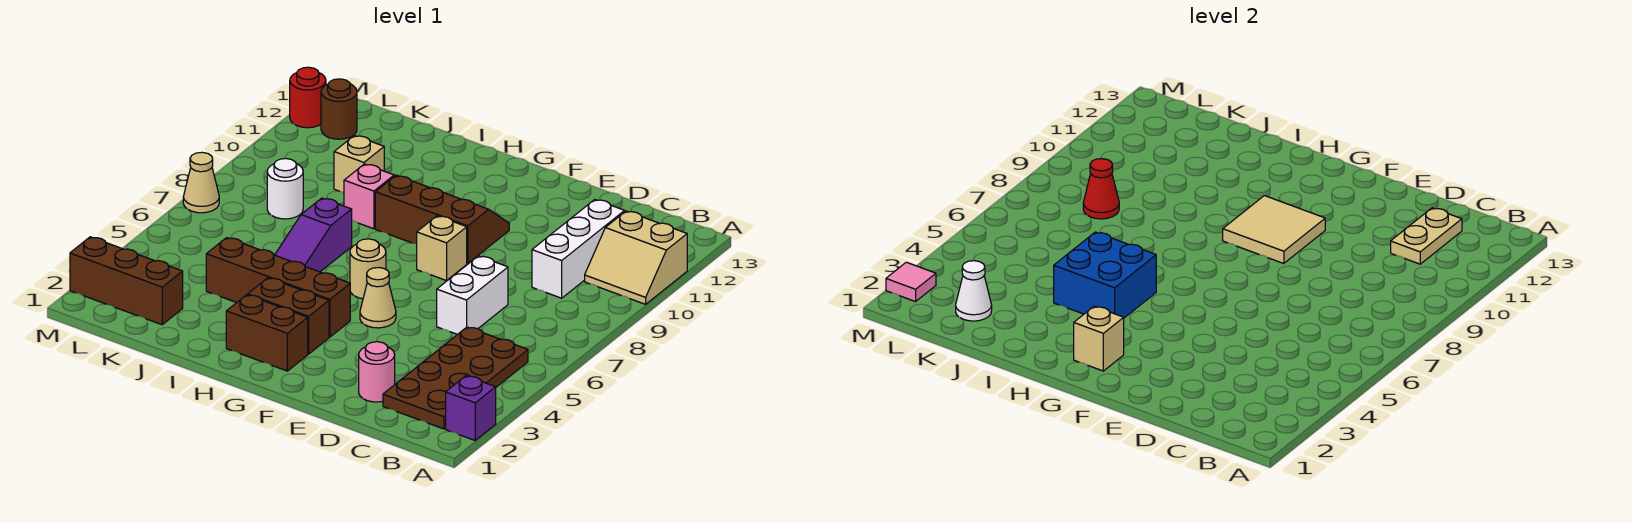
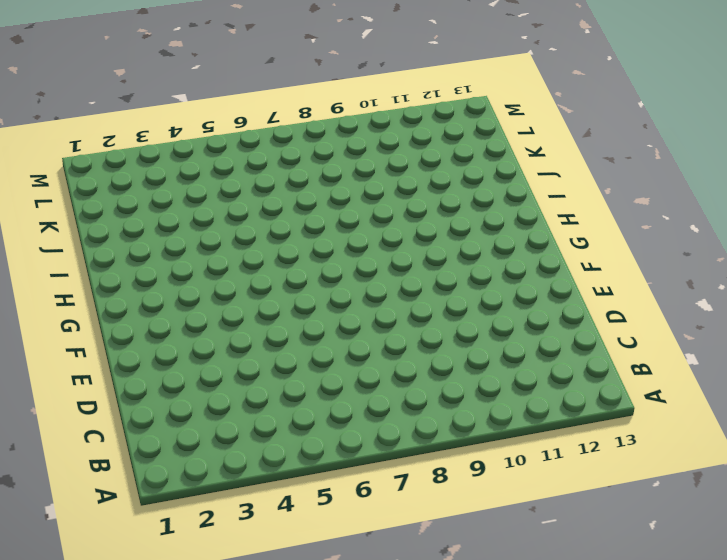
none -> purple brick A2 level 1
none -> tan slope A10:B11 level 1 top 11
none -> brown plate B2:C5 level 1

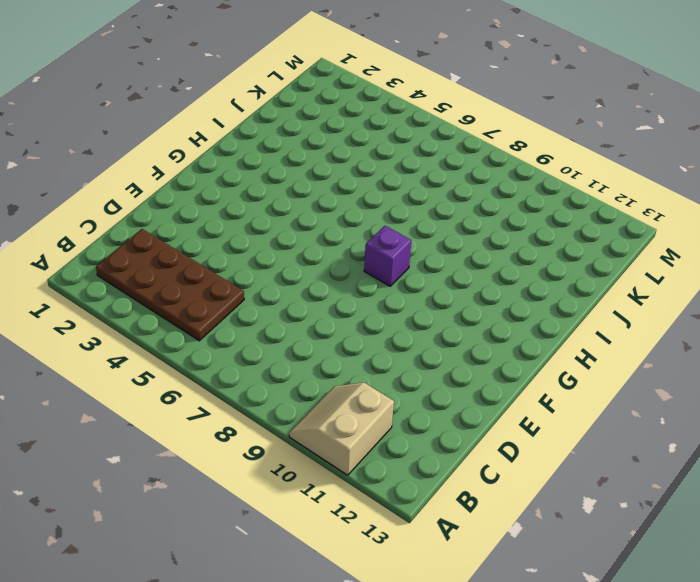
purple brick G8 level 1 -> purple brick A2 level 1
none -> white brick C9:C11 level 1
none -> pink round brick D2 level 1
none -> white brick D6:D7 level 1

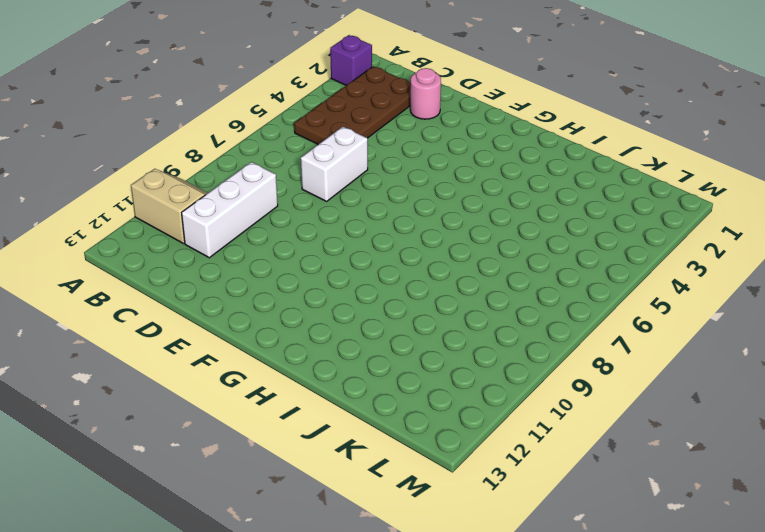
none -> tan cone F5 level 1
none -> tan brick F8 level 1
none -> brown slope F9:H10 level 1 top 9

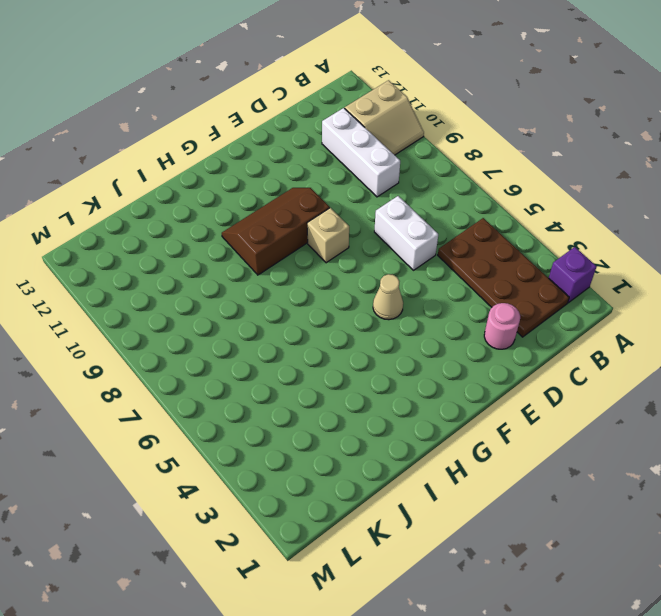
none -> brown brick G2:H2 level 1
none -> brown brick G3:H3 level 1
none -> brown brick G4:J4 level 1

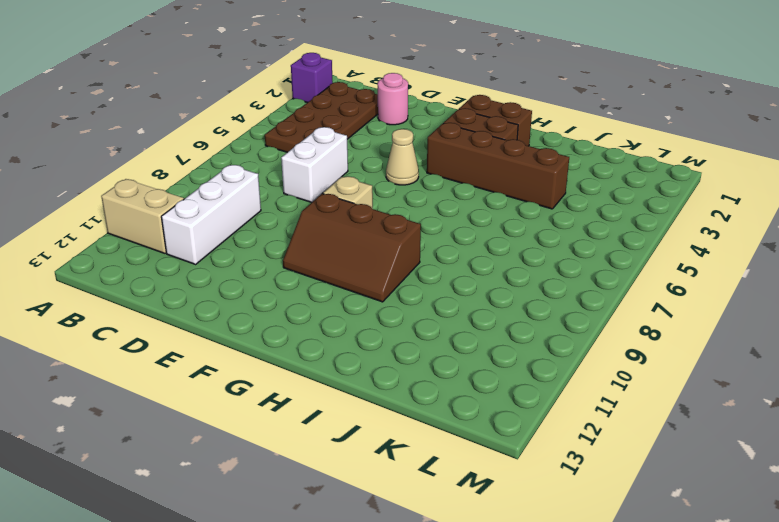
none -> tan round brick G6 level 1
none -> purple slope I5:I7 level 1 top 7
none -> pink brick I9 level 1

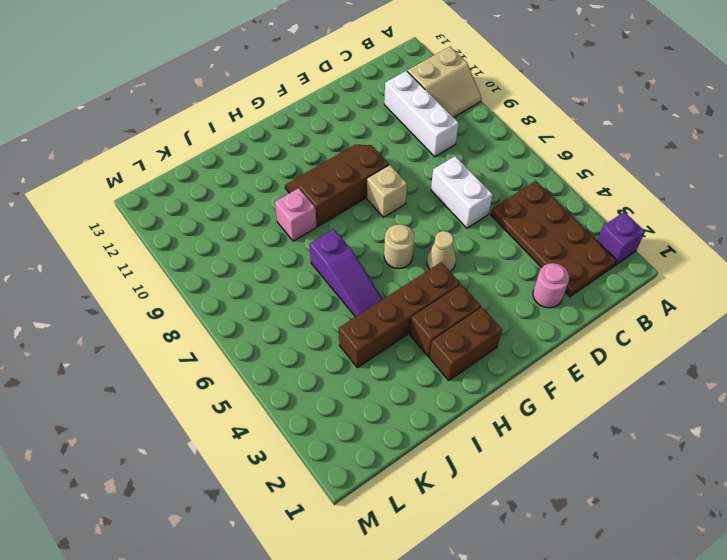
none -> tan brick J10 level 1
none -> brown brick K2:M2 level 1
none -> white round brick K8 level 1

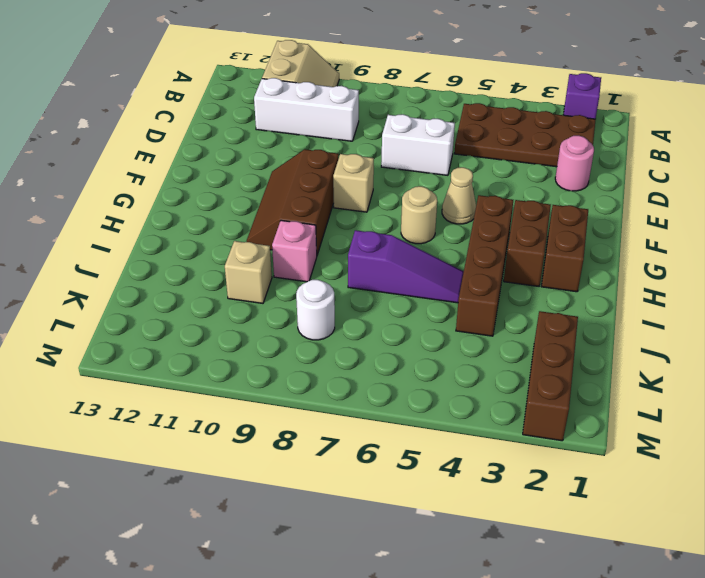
none -> brown round brick L12 level 1
none -> tan cone M7 level 1
none -> red round brick M12 level 1

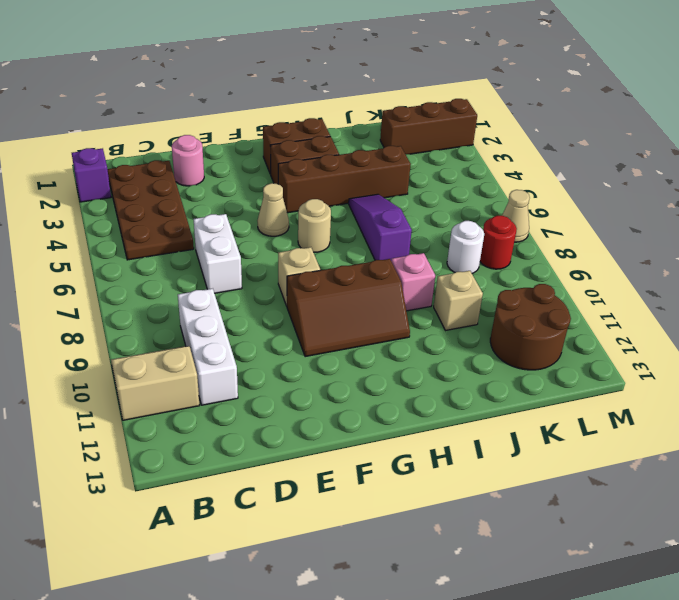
brown round brick K11:L12 level 1 -> brown round brick L12 level 1
red round brick L8 level 1 -> red round brick M12 level 1
none -> tan plate C11:C12 level 2
none -> tan tile F9:G10 level 2
none -> tan brick G2 level 2

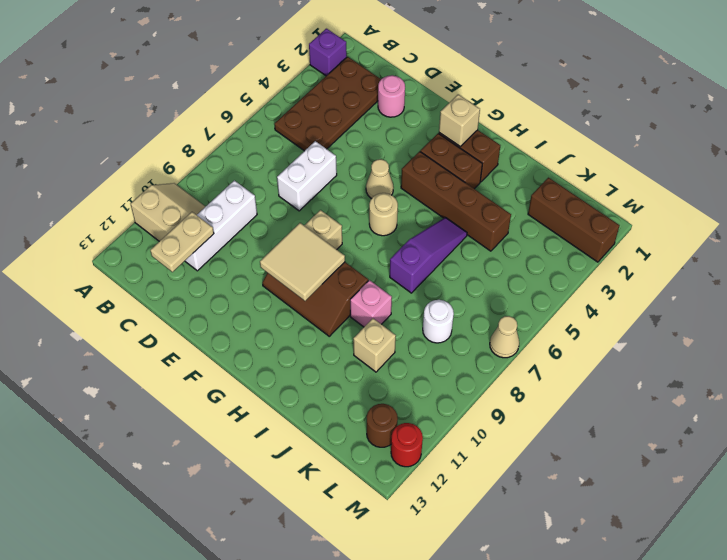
none -> blue brick H4:I5 level 2
none -> white cone K2 level 2
none -> red cone K8 level 2

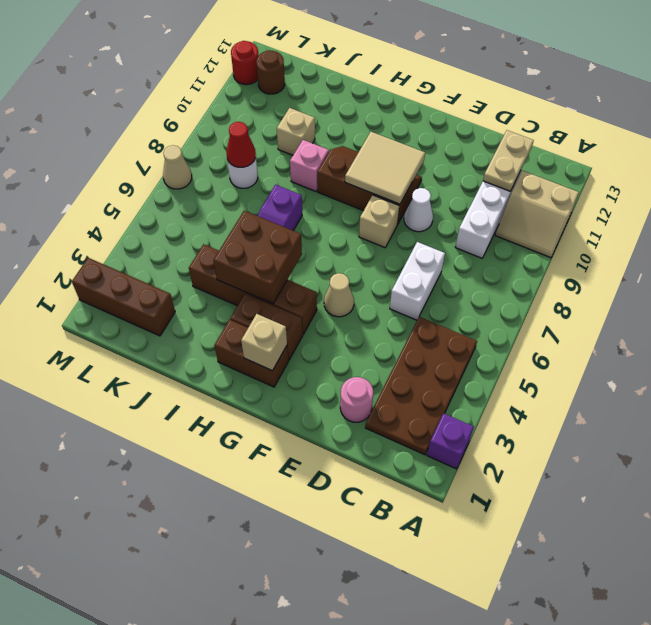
white cone E9 level 1 -> white cone K2 level 2
brown brick H4:I5 level 2 -> blue brick H4:I5 level 2
none -> tan round brick G6 level 1
none -> pink tile M2 level 2

